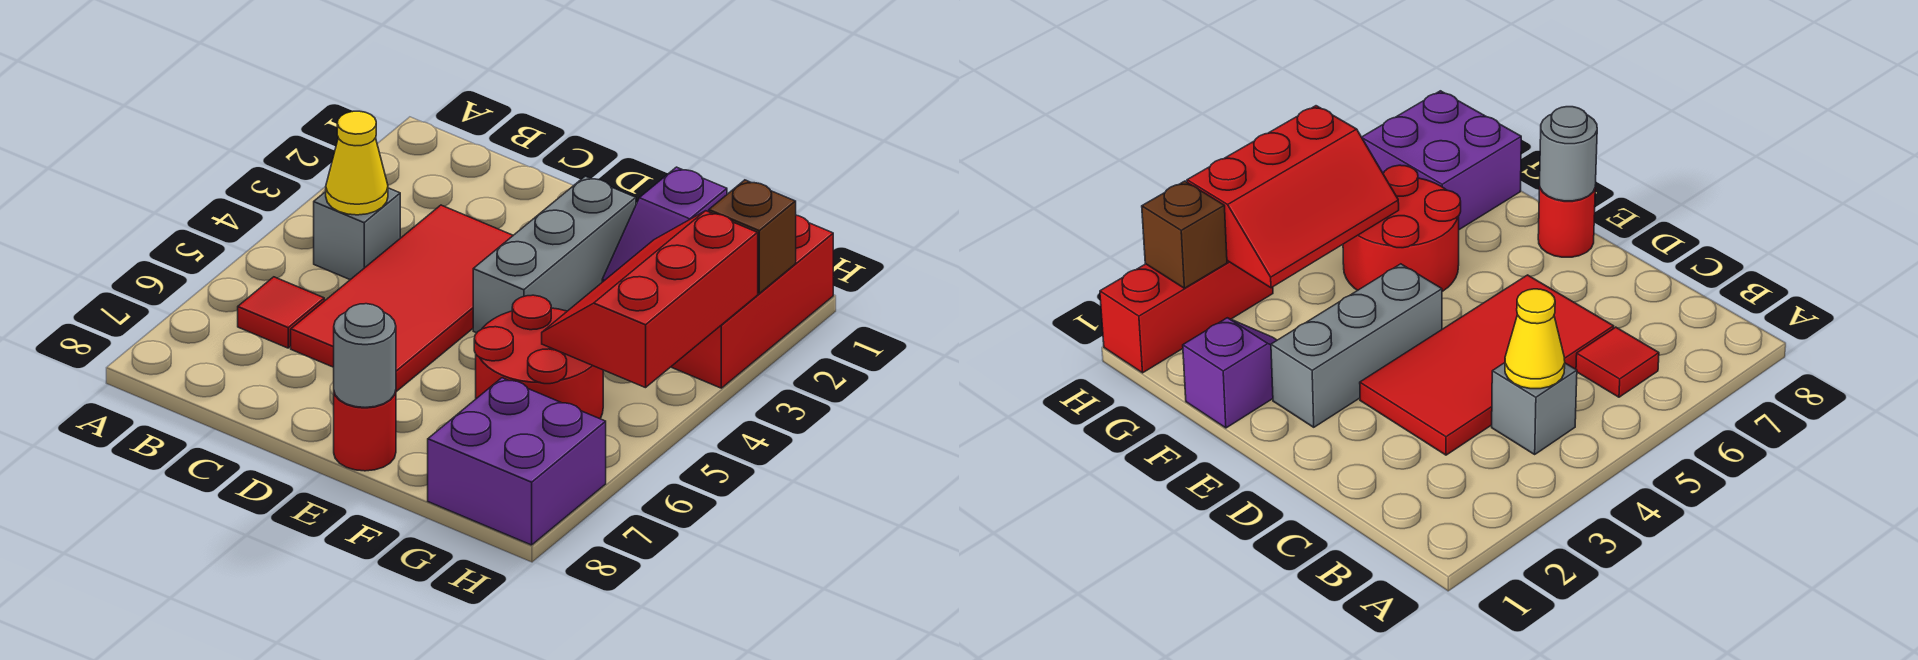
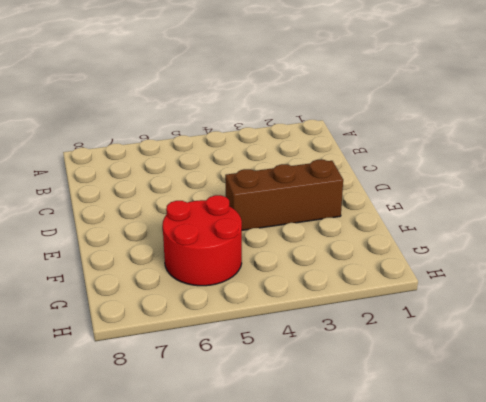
brown brick E2:E4 level 1 -> grey brick E2:E4 level 1
none -> grey brick B4 level 1
none -> red tile B6 level 1
none -> red tile C3:D6 level 1

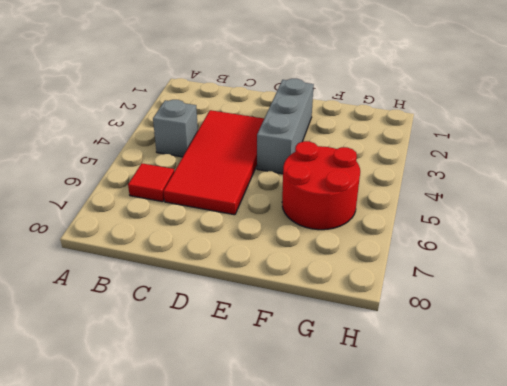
none -> red round brick E8 level 1
none -> purple slope F1:F2 level 1 top 1
none -> purple brick G7:H8 level 1

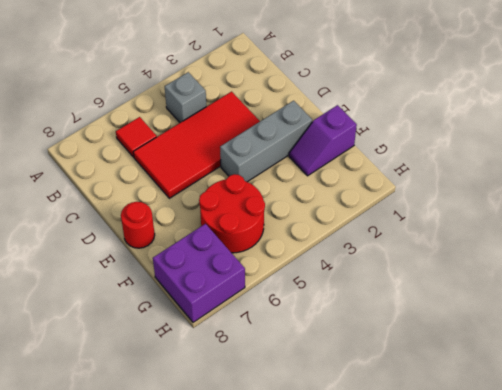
none -> red brick H1:H3 level 1
none -> yellow cone B4 level 2
none -> grey round brick E8 level 2

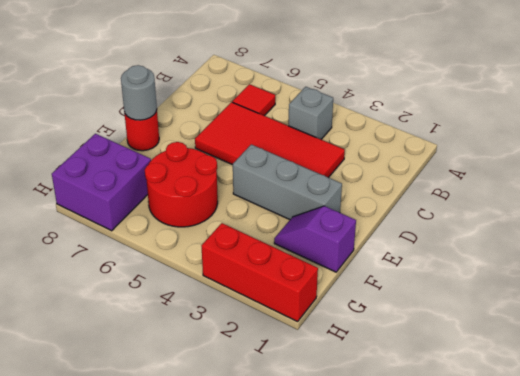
none -> yellow cone B4 level 2
none -> red slope G3:H5 level 2 top H
none -> brown brick H2 level 2

